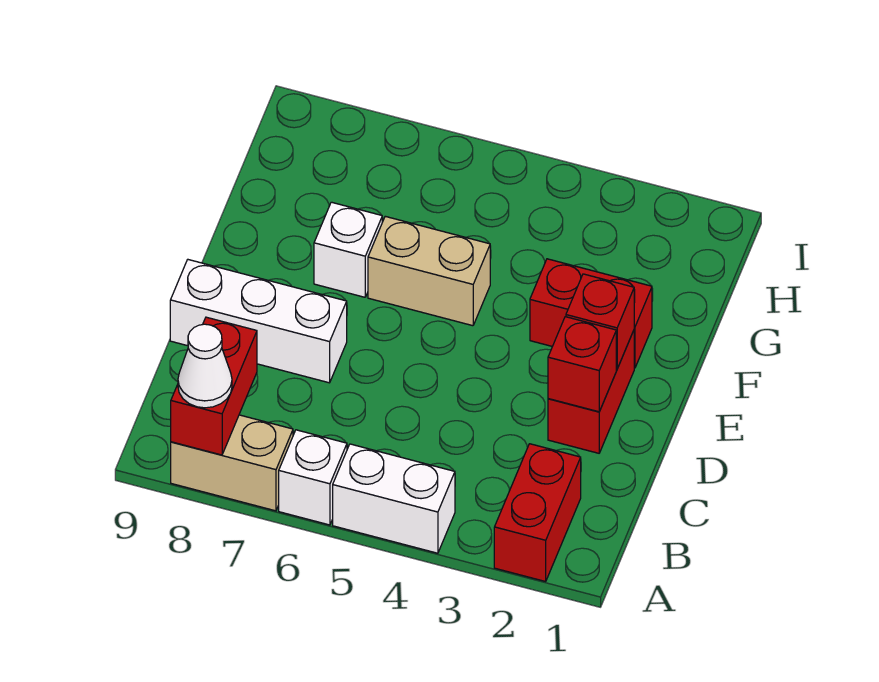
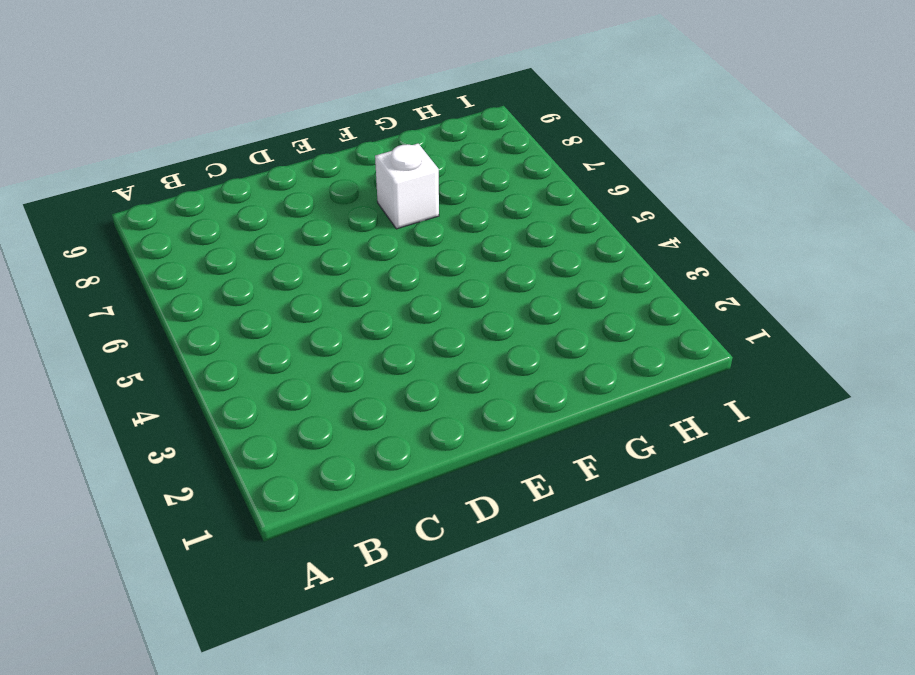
none -> red brick A2:B2 level 1
none -> white brick A4:A5 level 1
none -> white brick A6 level 1

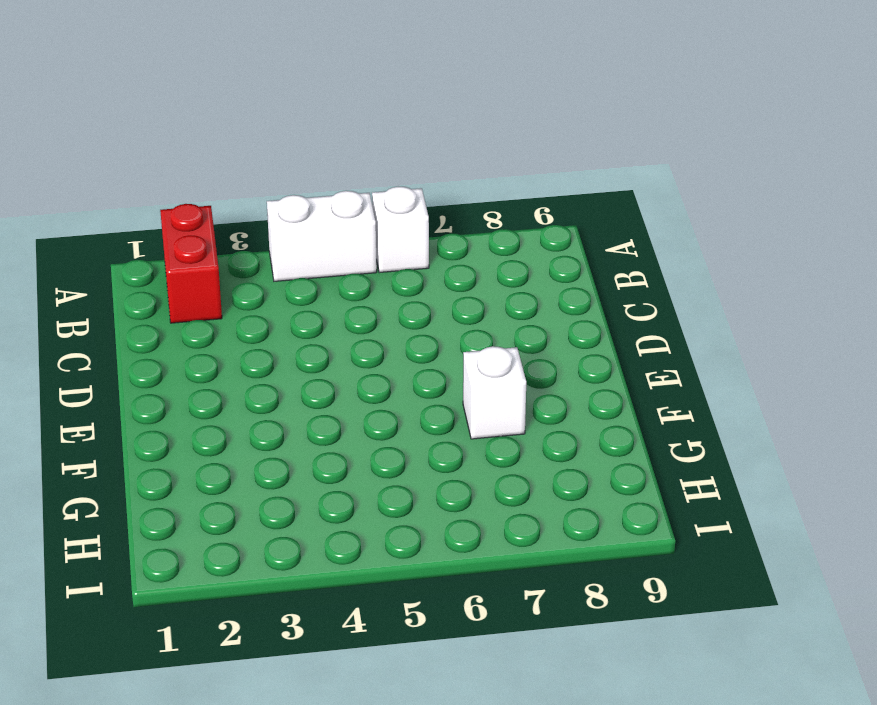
none -> tan brick A7:A8 level 1
none -> red brick D2:E2 level 1
none -> white brick D7:D9 level 1

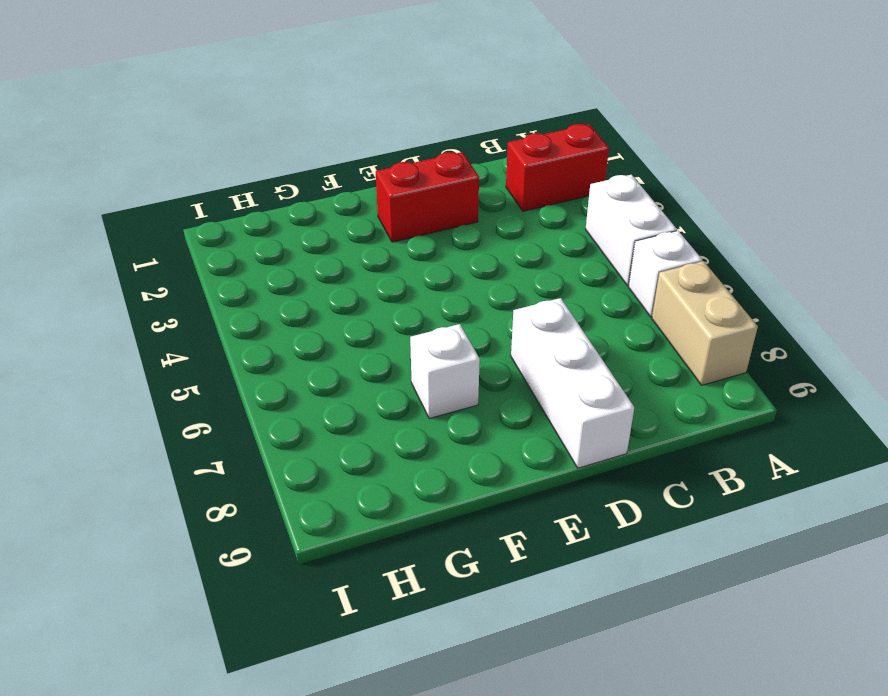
none -> red brick F2:F3 level 1
none -> tan brick F5:F6 level 1
none -> red brick A8:B8 level 2

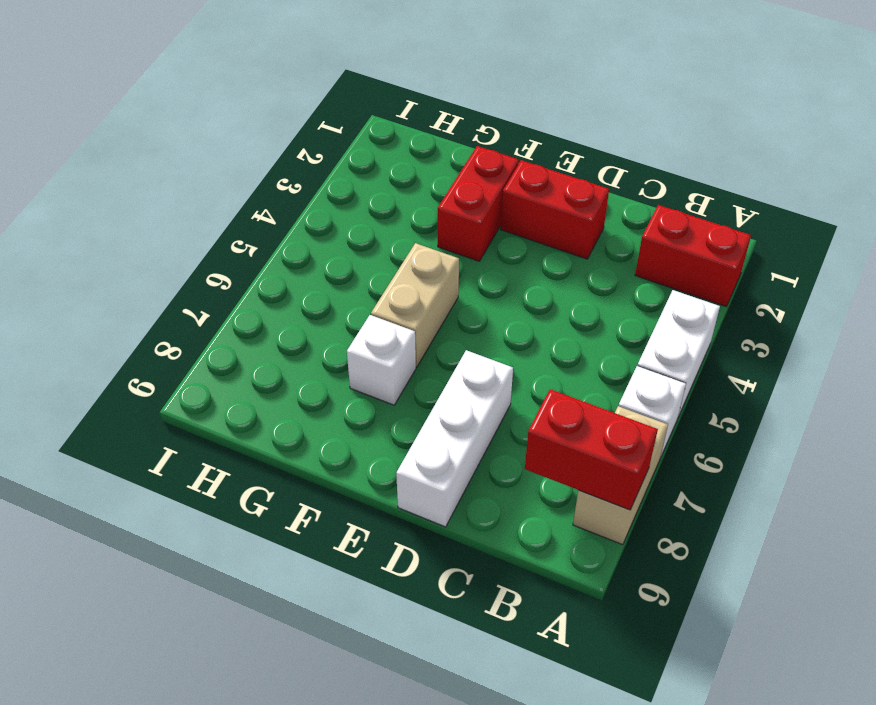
none -> red brick D2 level 2
none -> red brick E2 level 2
none -> white cone A8 level 3

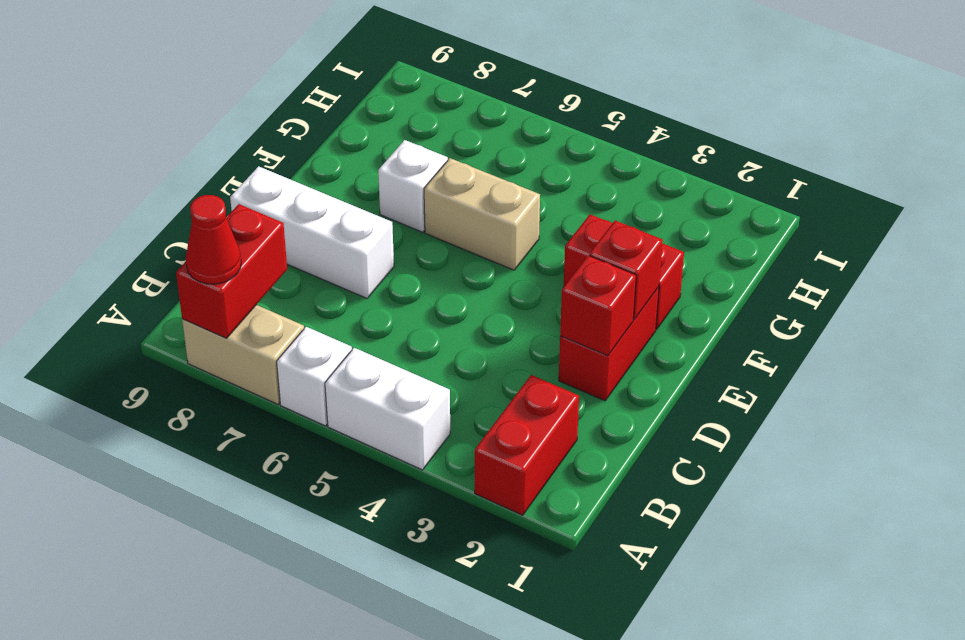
red cone A8 level 3 -> white cone A8 level 3

